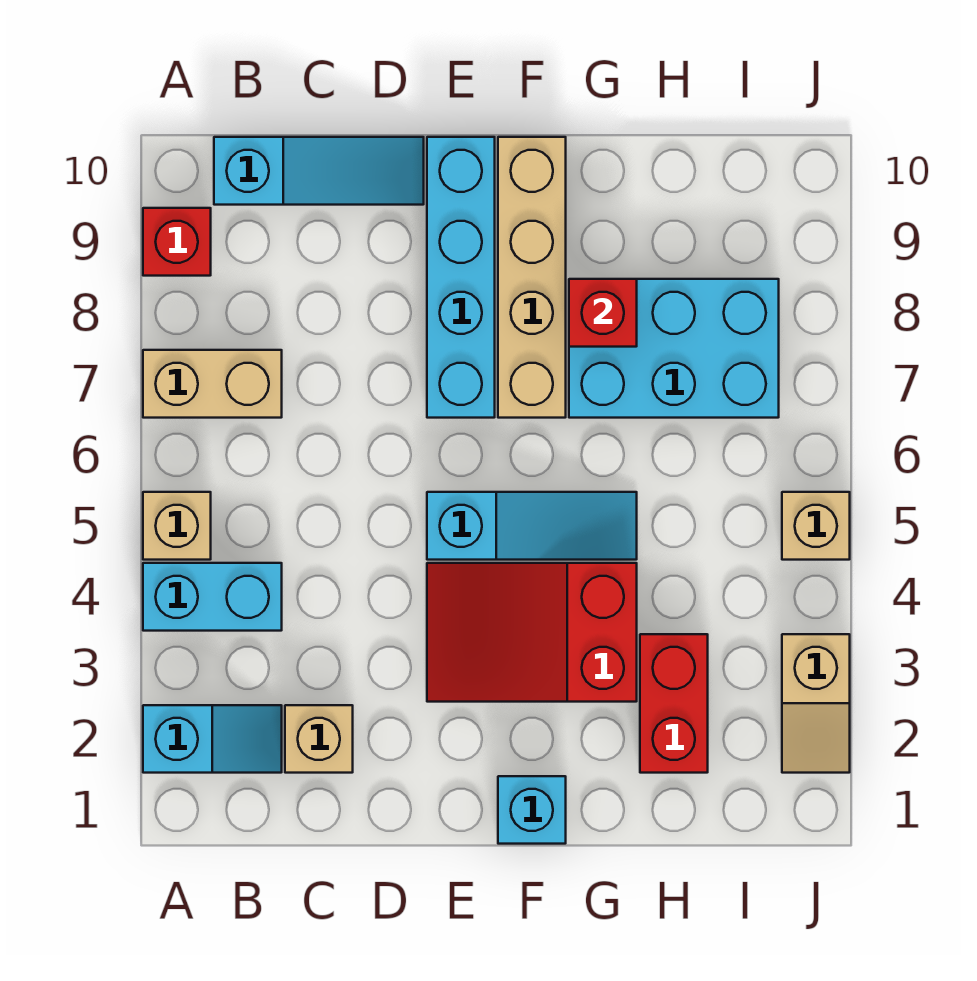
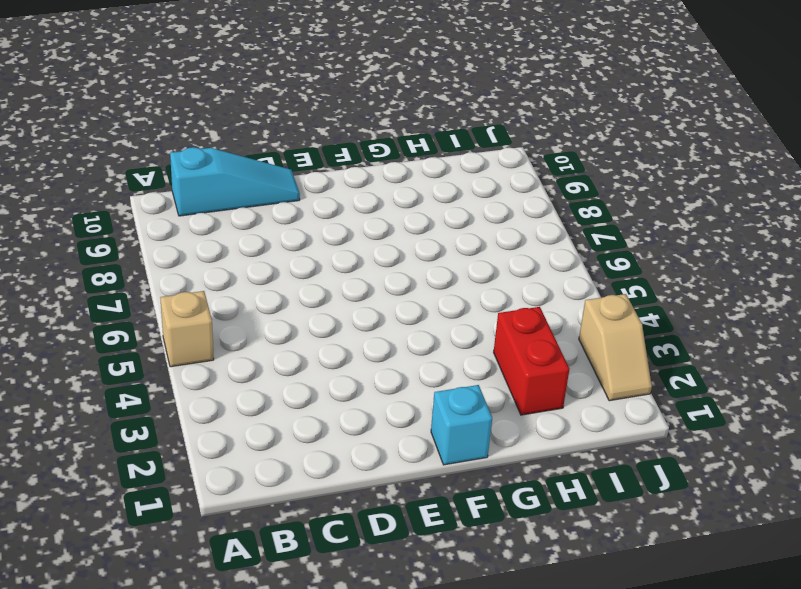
none -> cyan slope A2:B2 level 1 top A
none -> cyan brick A4:B4 level 1
none -> tan brick A7:B7 level 1

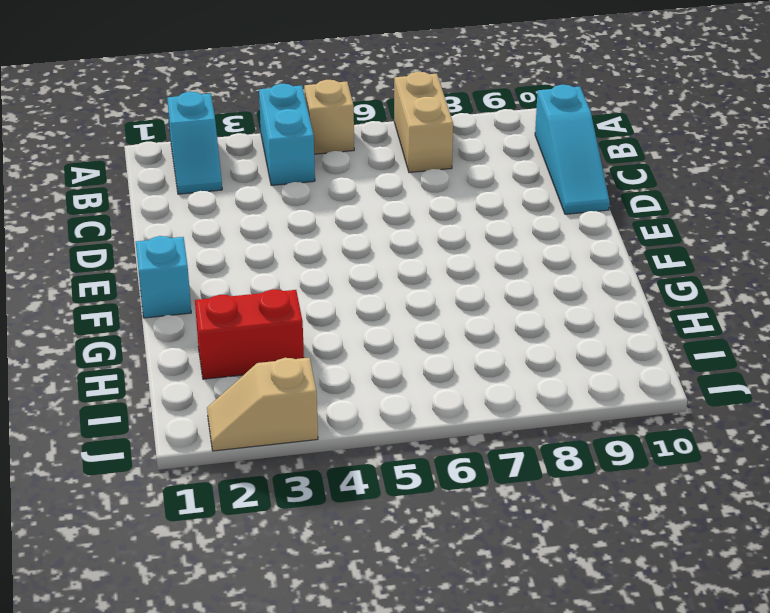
none -> red brick A9 level 1
none -> tan brick C2 level 1
none -> red slope E3:G4 level 1 top G

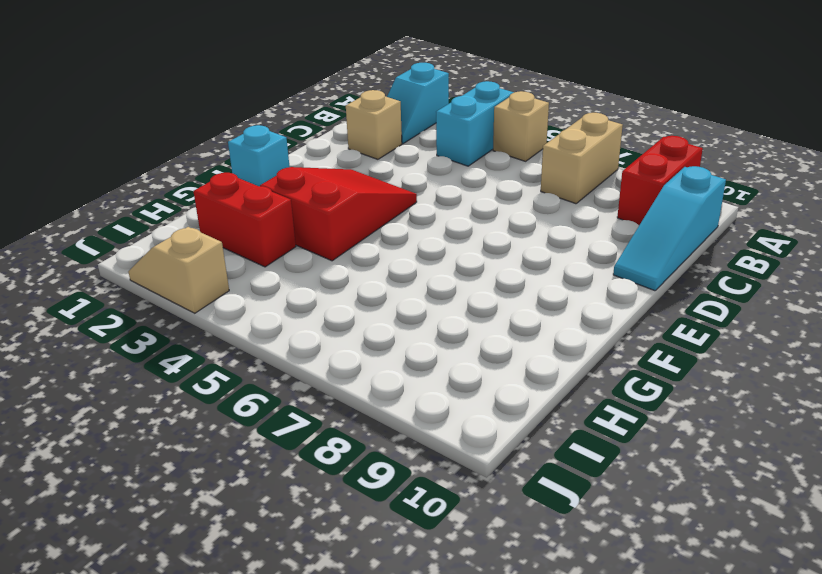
red brick A9:B9 level 1 -> red brick A9 level 1
none -> cyan slope E5:G5 level 1 top E
none -> cyan brick E7:E10 level 1
none -> tan brick F7:F10 level 1

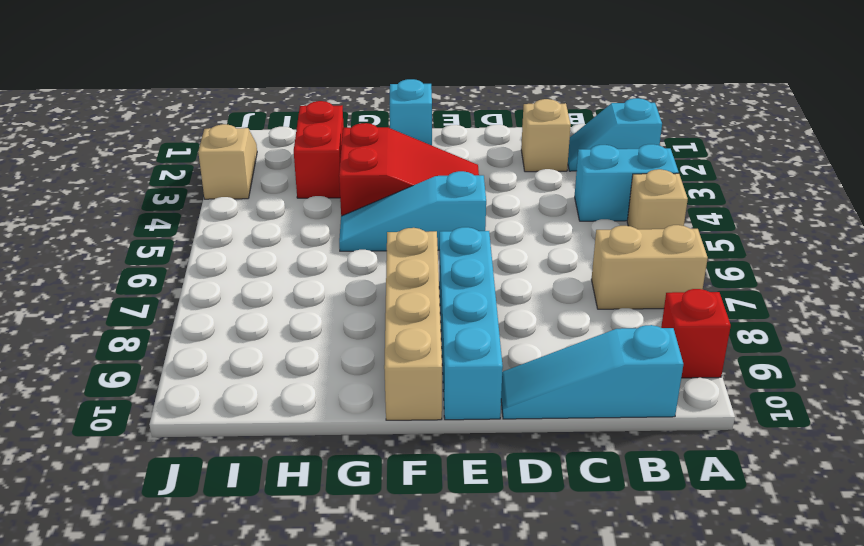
none -> cyan brick G7:I8 level 1
none -> tan brick J5 level 1
none -> red brick G8 level 2

